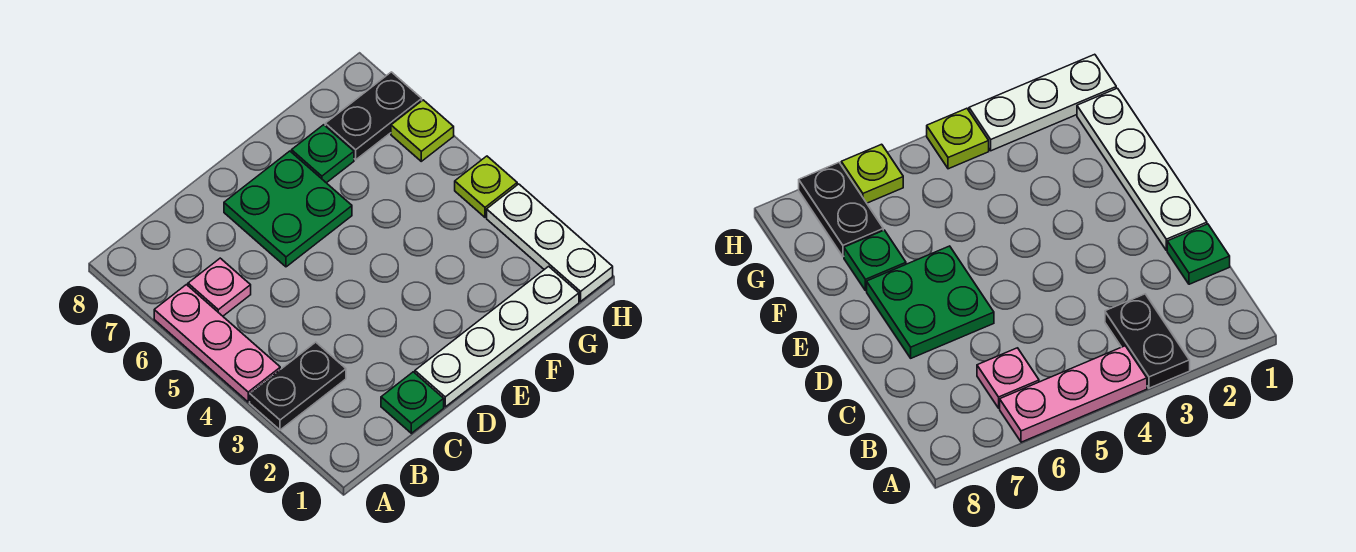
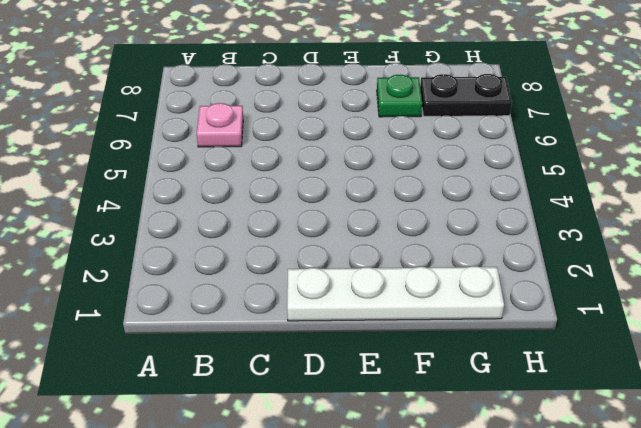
none -> black plate A3:B3 level 1
none -> pink plate A4:A6 level 1

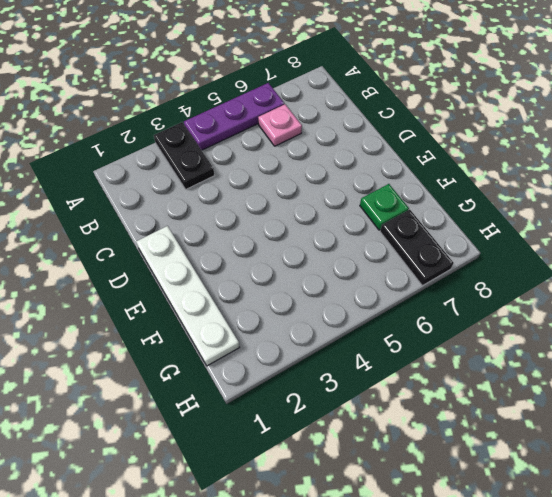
purple plate A4:A6 level 1 -> pink plate A4:A6 level 1
none -> green plate C1 level 1
none -> green plate D6:E7 level 1

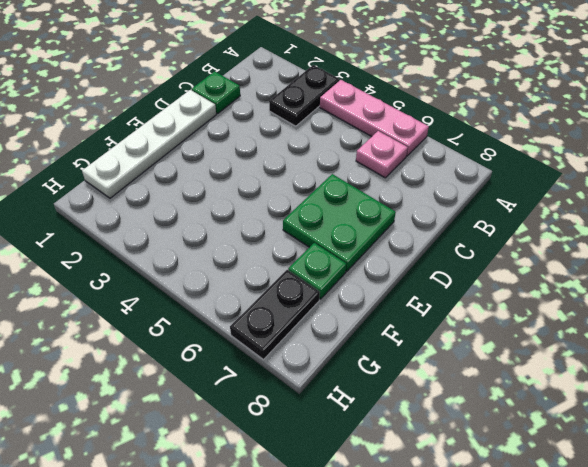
none -> white plate H1:H3 level 1
none -> lime plate H4 level 1

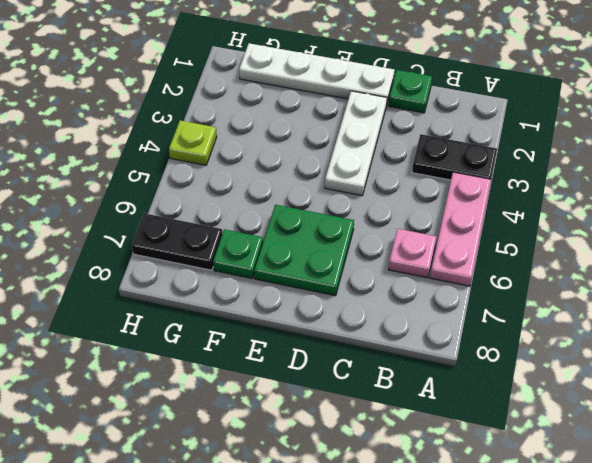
white plate D2:D4 level 1 -> white plate H1:H3 level 1
none -> lime plate H6 level 1

